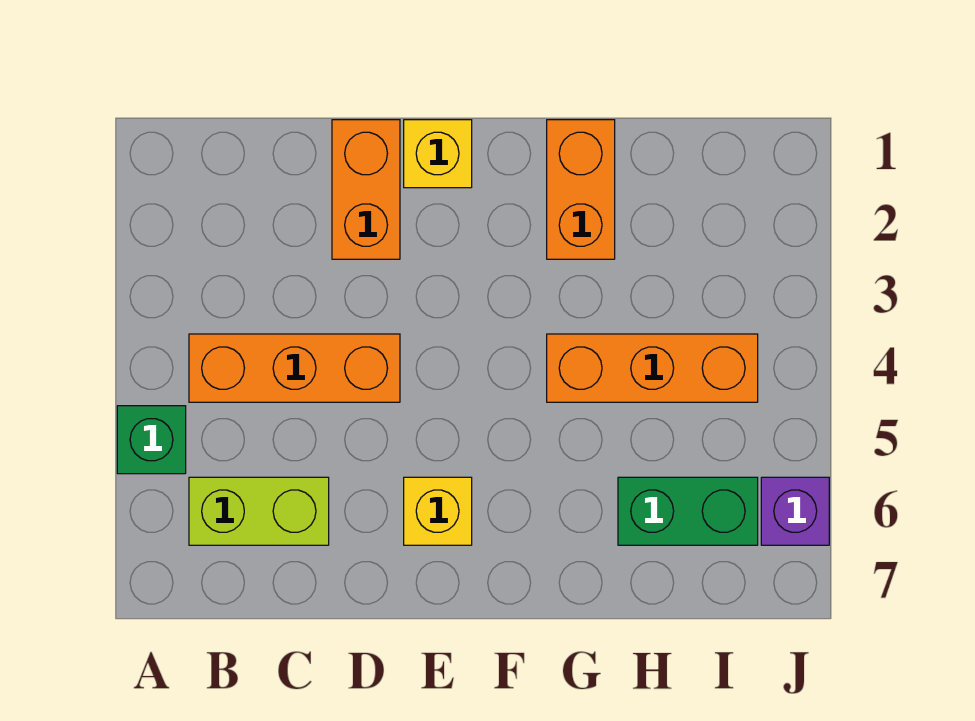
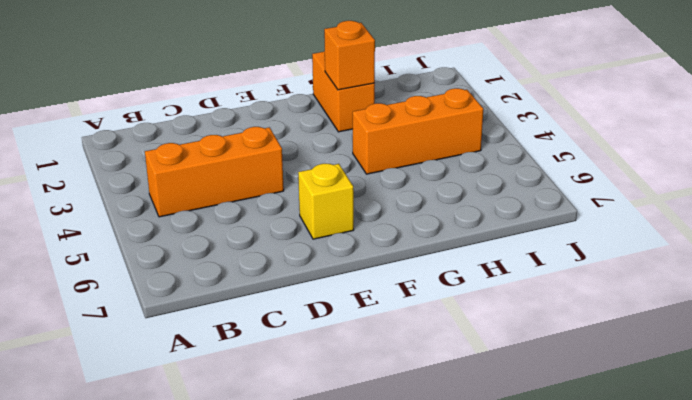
orange brick G2 level 2 -> none
none -> green brick A5 level 1
none -> lime brick B6:C6 level 1

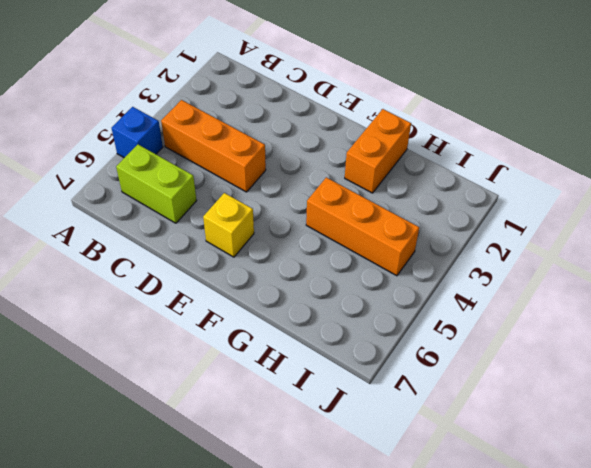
blue brick A5 level 1 -> green brick A5 level 1
none -> orange brick D1:D2 level 1
none -> yellow brick E1 level 1

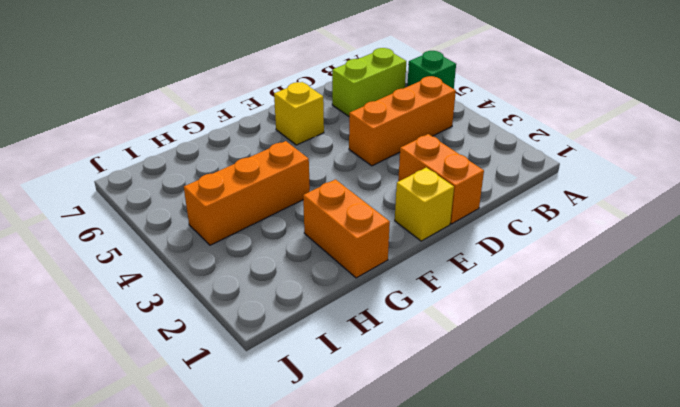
none -> green brick H6:I6 level 1
none -> purple brick J6 level 1

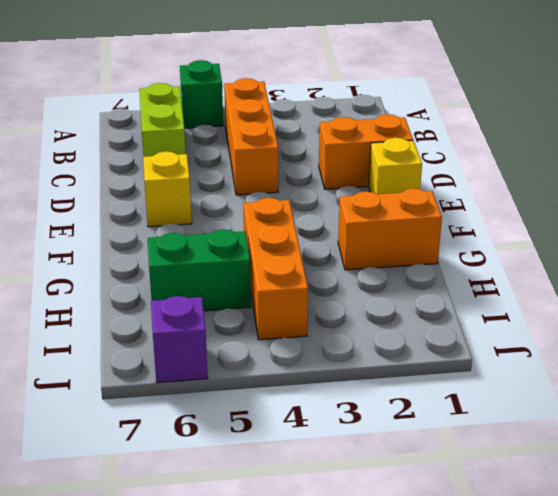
green brick H5:H6 level 1 -> green brick H6:I6 level 1

